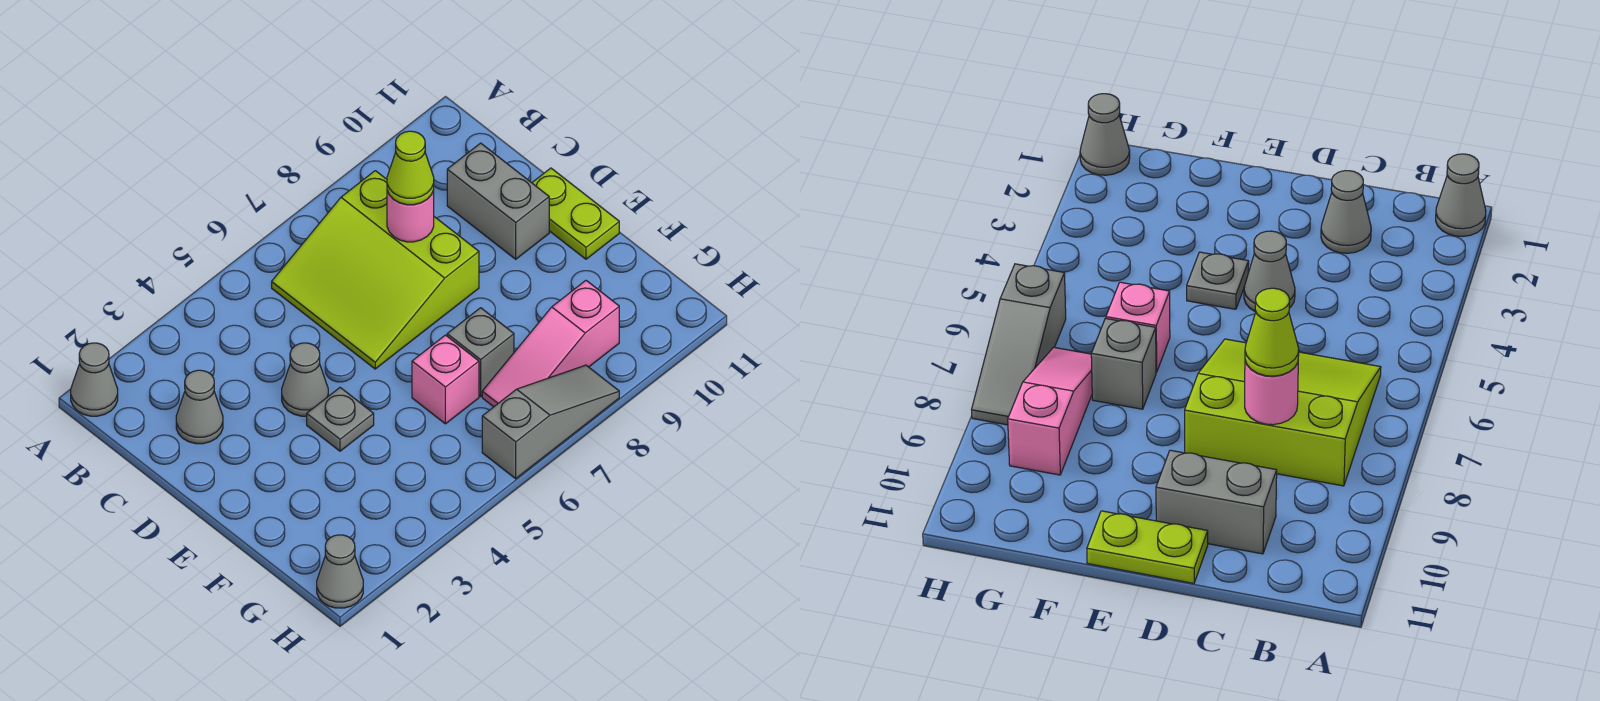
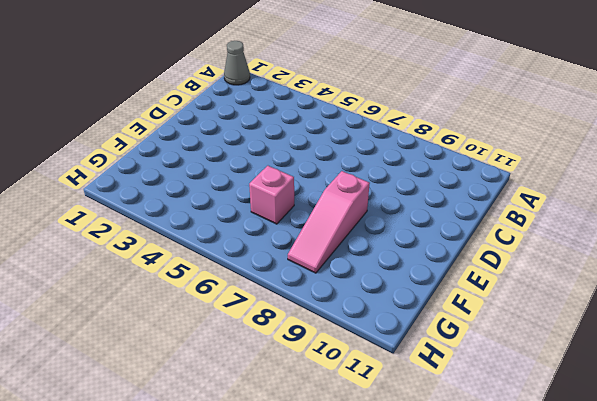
pink slope E8:G8 level 1 top E -> pink slope G7:G9 level 1 top 9
none -> lime slope B6:D8 level 1 top 8
none -> grey cone C2 level 1
none -> grey brick C10:D10 level 1

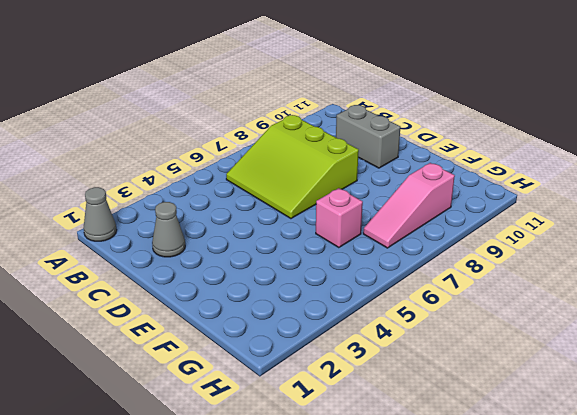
none -> grey cone D4 level 1
none -> lime plate D11:E11 level 1
none -> grey plate E4 level 1

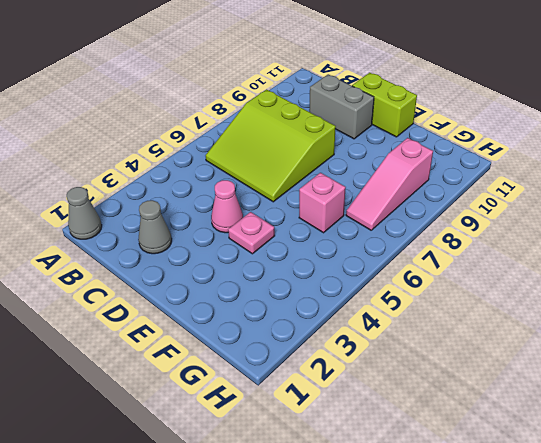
pink cone D4 level 1 -> grey cone D4 level 1
lime brick D11:E11 level 1 -> lime plate D11:E11 level 1
pink plate E4 level 1 -> grey plate E4 level 1
none -> grey brick F7 level 1
none -> grey cone H1 level 1
none -> grey slope H6:H8 level 1 top 6

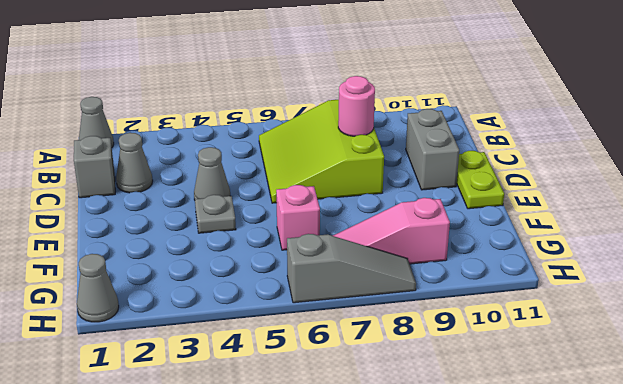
grey brick C1 level 1 -> grey brick F7 level 1
none -> lime cone C8 level 3

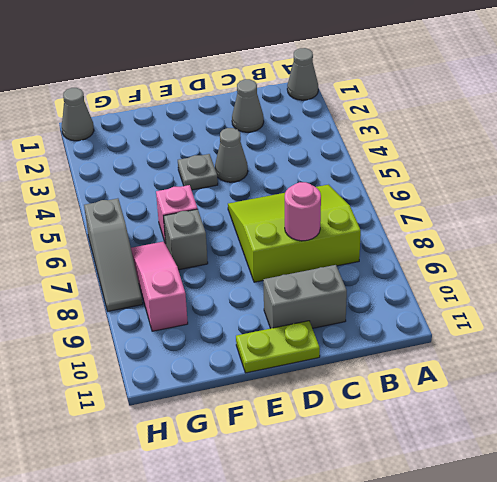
none -> lime cone C8 level 3

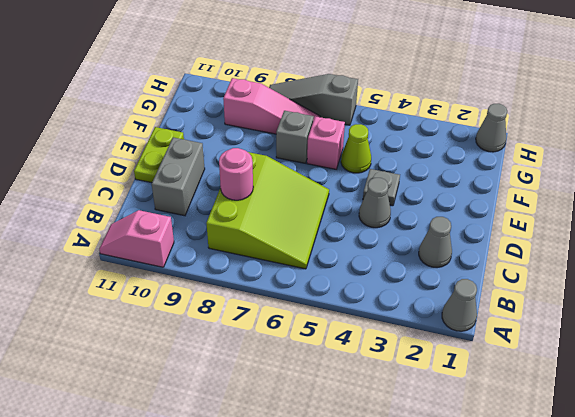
pink slope A10:A11 level 1 top 10 -> none
lime cone F5 level 1 -> lime cone C8 level 3

